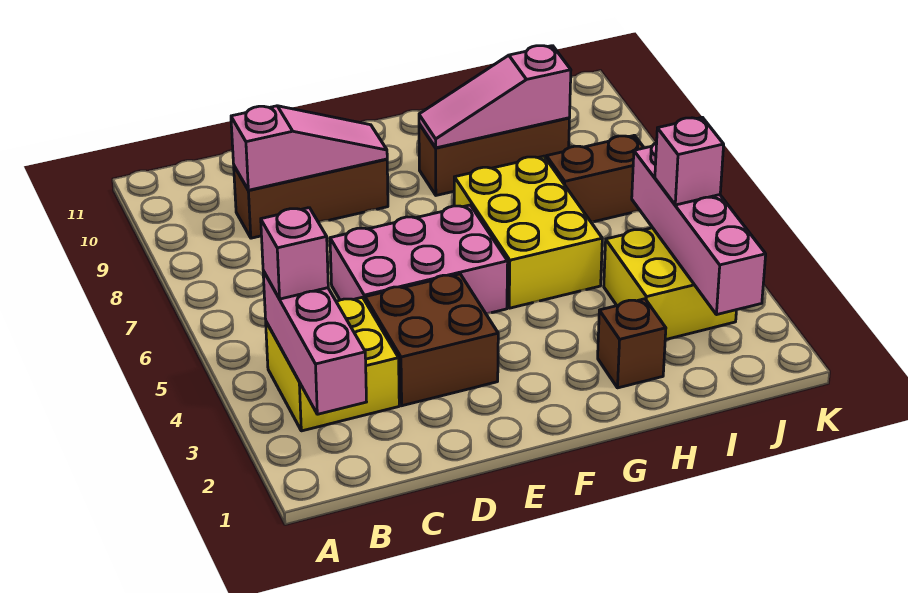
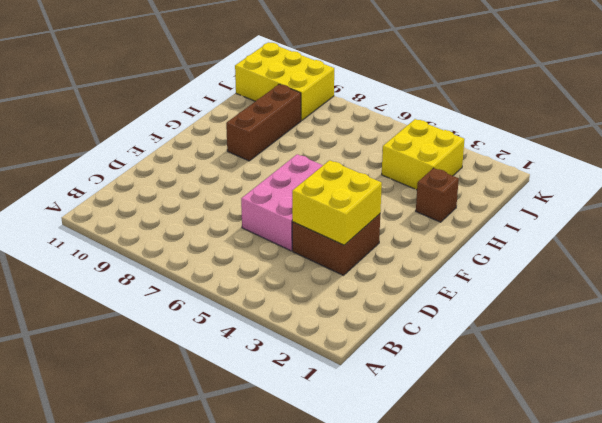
yellow brick D3:E4 level 2 -> yellow brick B3:C4 level 1
yellow brick J9:K11 level 1 -> yellow brick G5:H7 level 1
none -> brown brick C9:E9 level 1
none -> brown brick I7:J7 level 1
none -> pink brick B2:B4 level 2

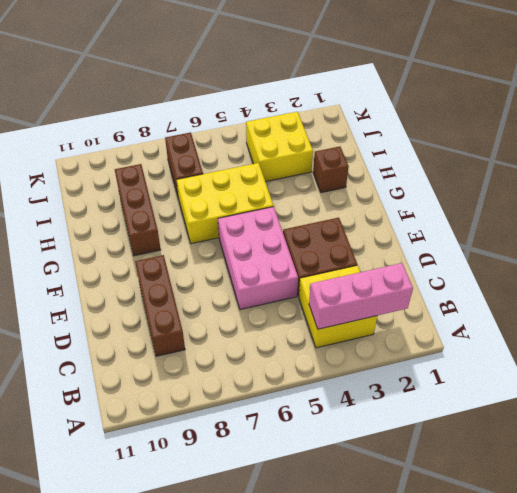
none -> pink slope C9:E9 level 2 top C
none -> pink slope G9:I9 level 2 top I
none -> pink brick J2:J5 level 2

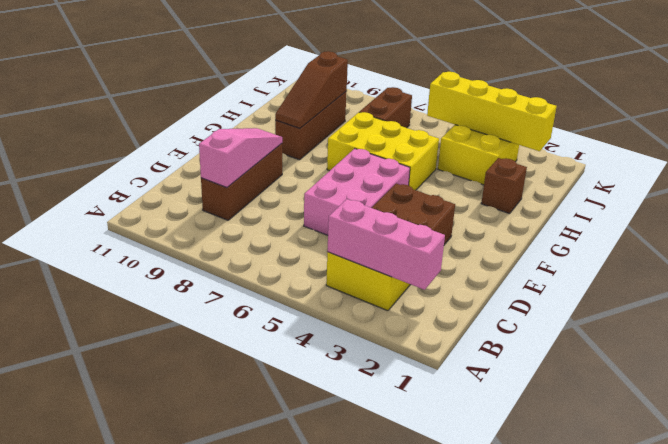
brown slope G9:I9 level 2 top I -> pink slope G9:I9 level 2 top I
yellow brick J2:J5 level 2 -> pink brick J2:J5 level 2
none -> pink brick B4 level 3
none -> pink brick J4 level 3

